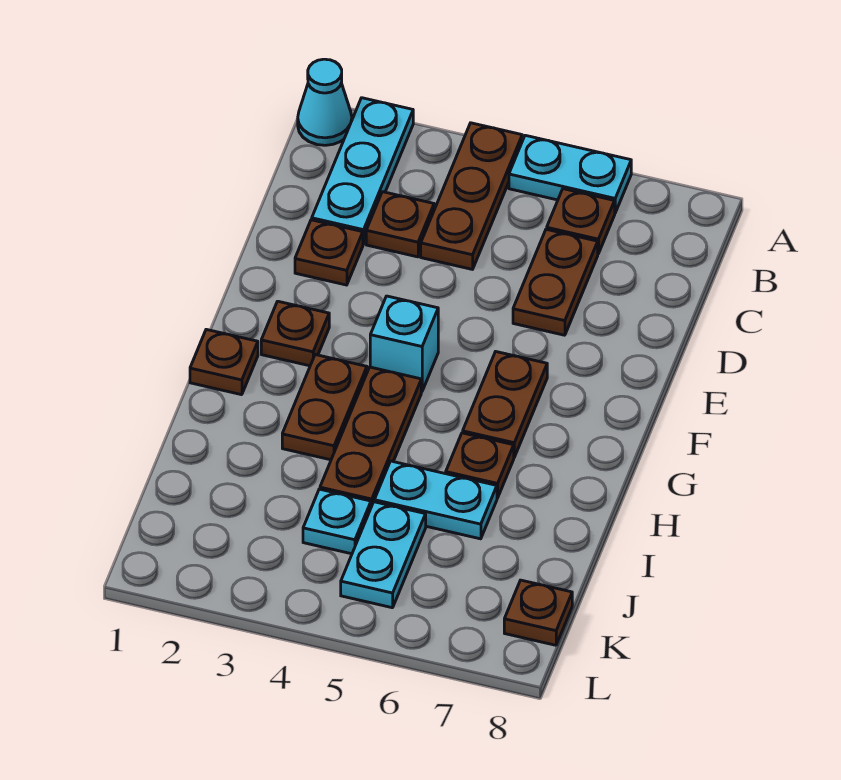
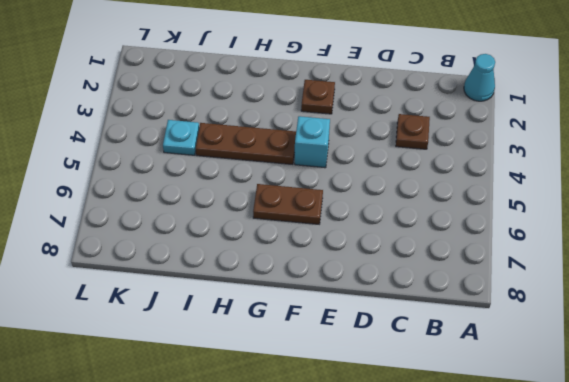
none -> cyan plate A2:C2 level 1
none -> brown plate A4:C4 level 1
none -> cyan plate A5:A6 level 1

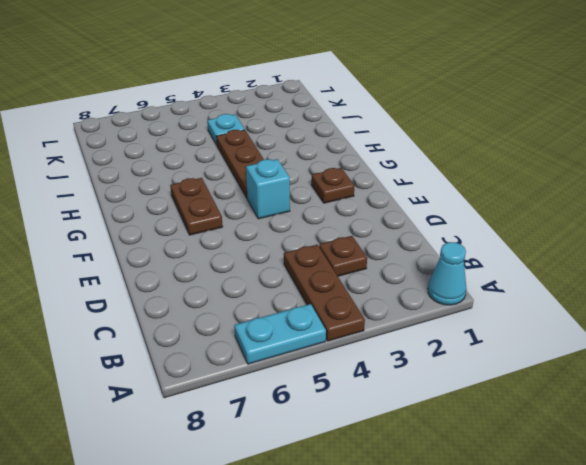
none -> cyan plate A2:C2 level 1
none -> brown plate B6 level 1
none -> brown plate C6:D6 level 1

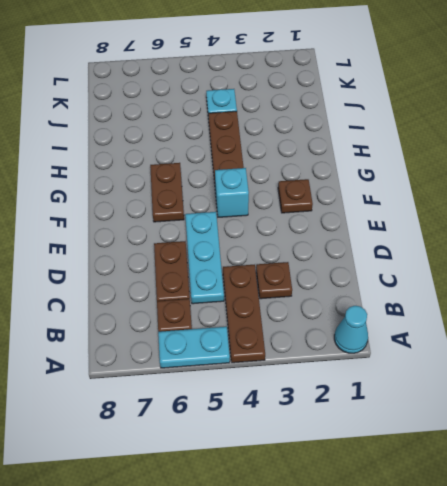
cyan plate C5:E5 level 1 -> cyan plate A2:C2 level 1
none -> brown plate D2 level 1
none -> brown plate G1 level 1
none -> brown plate G3:H3 level 1

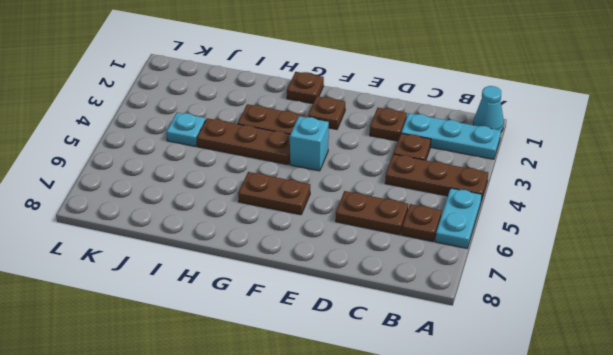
none -> brown plate H6 level 1
none -> cyan plate I5:I6 level 1
none -> cyan plate J5:K5 level 1

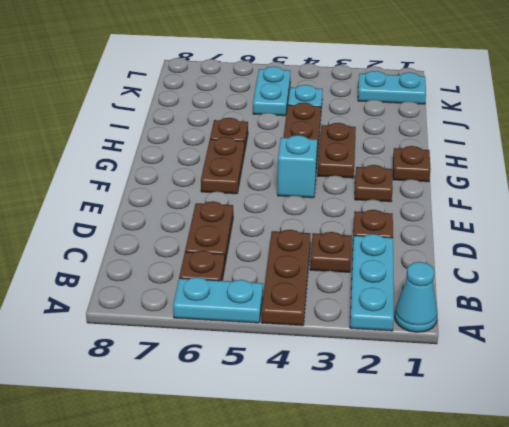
cyan plate K1:K2 level 1 -> cyan plate I5:I6 level 1
none -> brown plate K8 level 1

